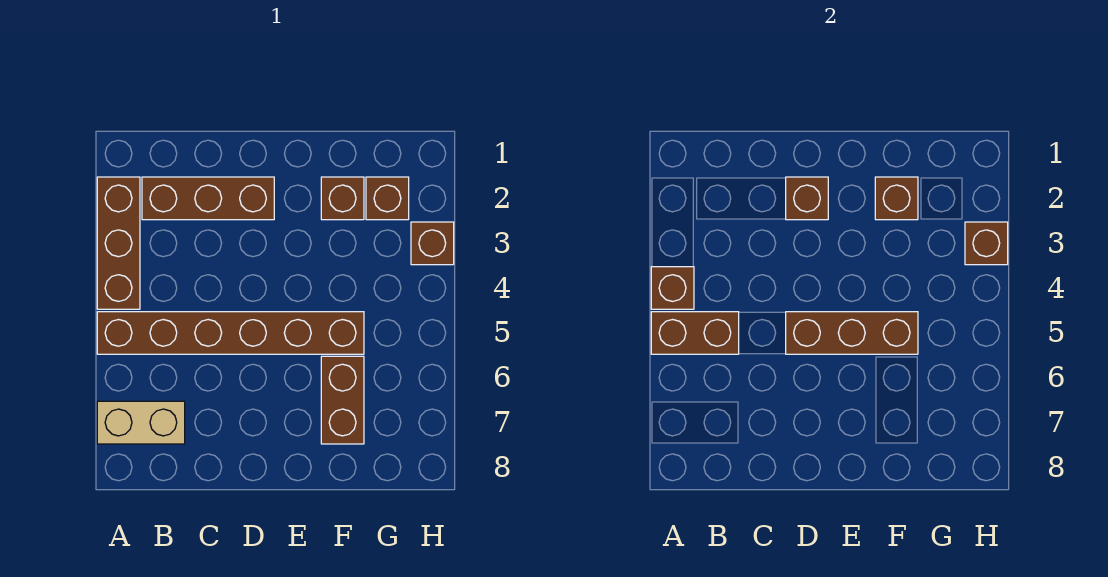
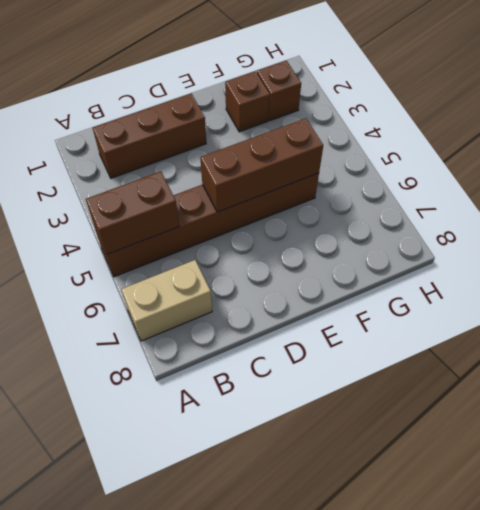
none -> brown brick A2:A4 level 1
none -> brown brick F6:F7 level 1
none -> brown brick H3 level 1

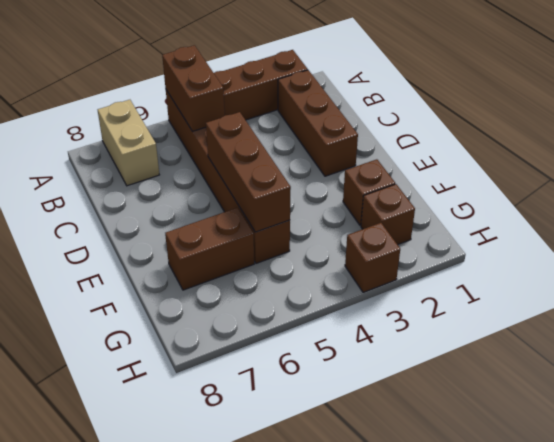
none -> brown brick A4 level 2
none -> brown brick D2 level 2
none -> brown brick F2 level 2

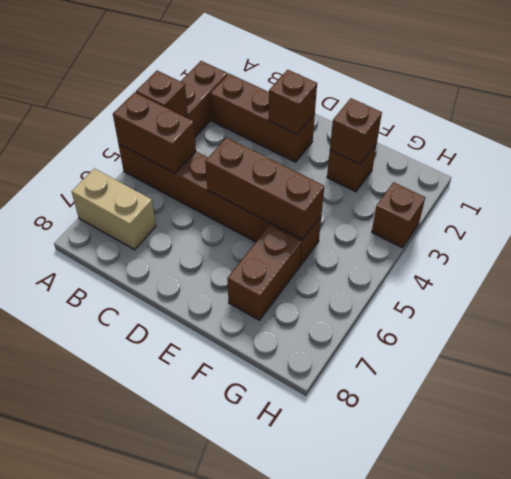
none -> brown brick G2 level 1
none -> brown brick H3 level 2

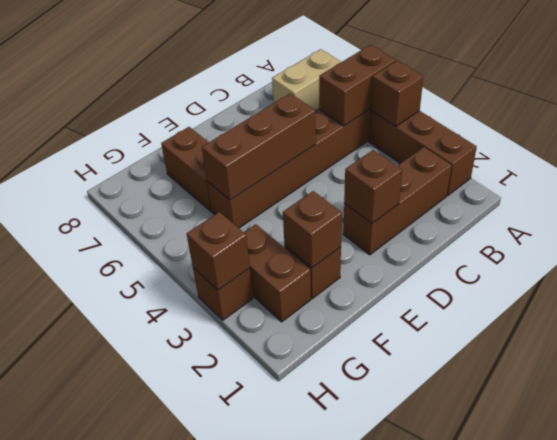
brown brick G2:G3 level 1 -> brown brick G2 level 1

